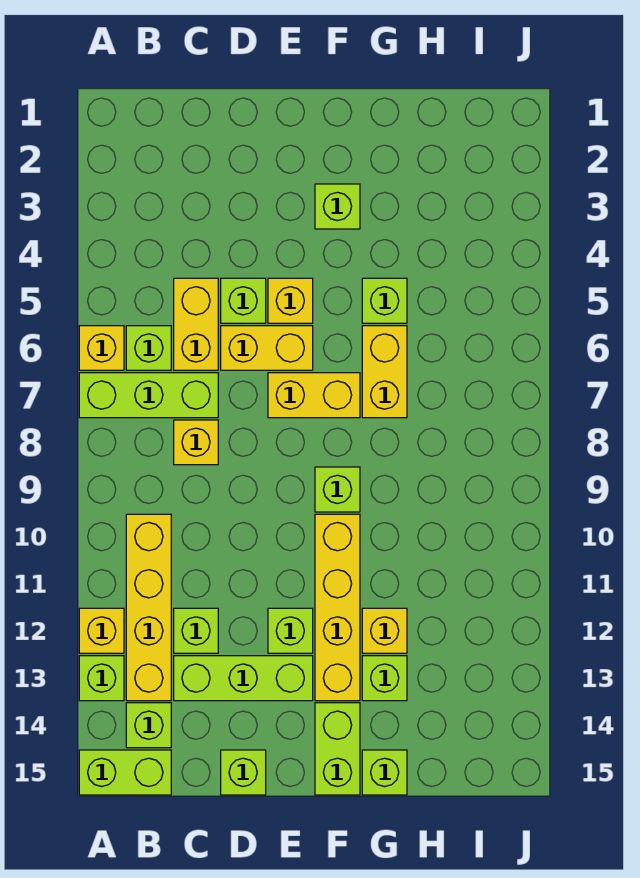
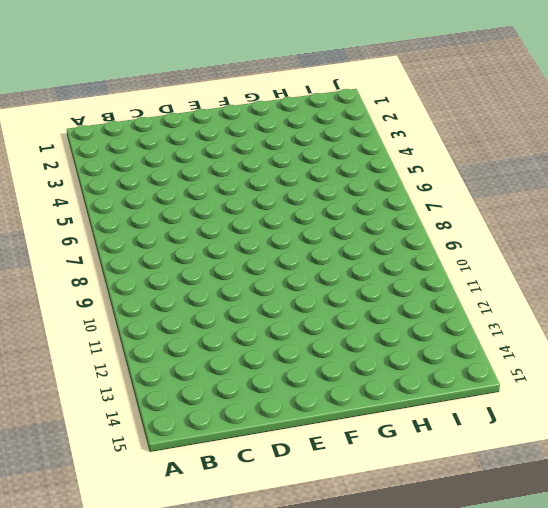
none -> yellow brick A6 level 1
none -> lime brick A7:C7 level 1
none -> yellow brick A12 level 1

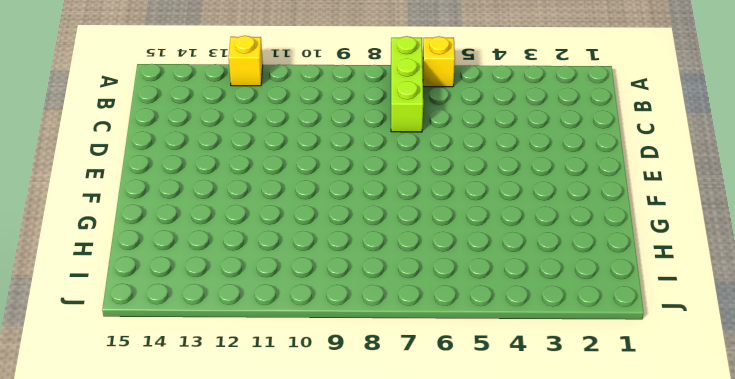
none -> lime brick A13 level 1
none -> lime brick A15:B15 level 1
none -> lime brick B6 level 1

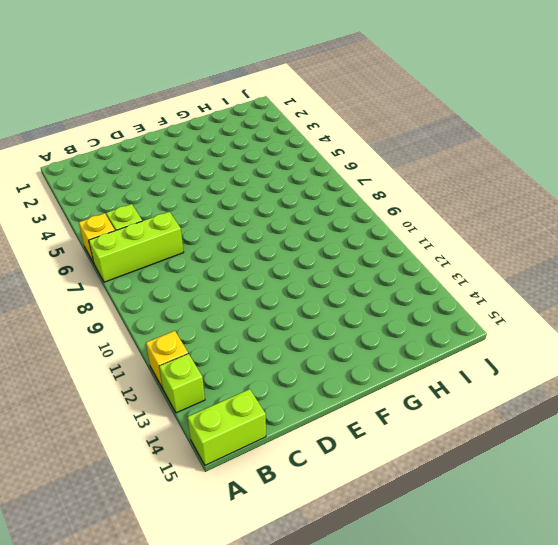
none -> yellow brick B10:B13 level 1
none -> lime brick B14 level 1
none -> yellow brick C5:C6 level 1

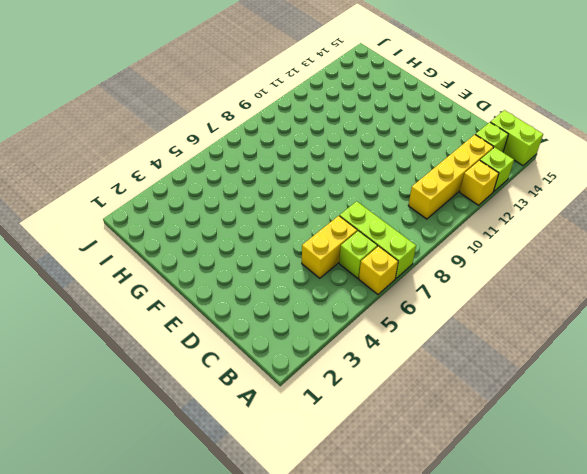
none -> yellow brick C8 level 1
none -> lime brick C12 level 1
none -> lime brick C13:E13 level 1

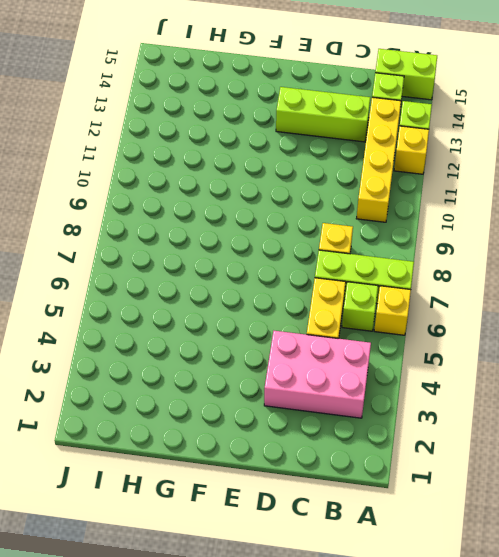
pink brick B3:D4 level 1 -> none
none -> lime brick C12 level 1
none -> lime brick D5 level 1
none -> yellow brick D6:E6 level 1

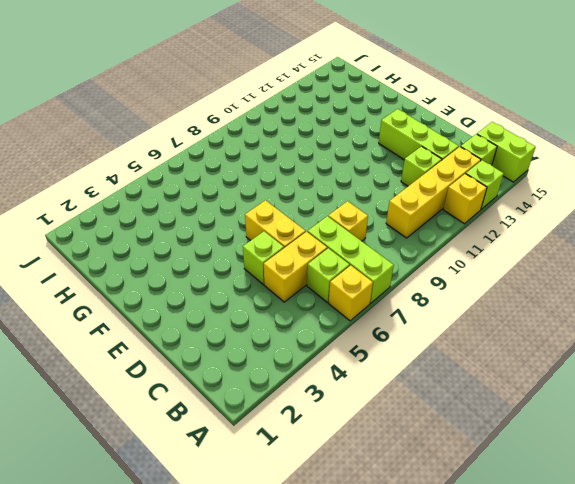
none -> lime brick D15 level 1
none -> yellow brick E5 level 1
none -> yellow brick E7:F7 level 1

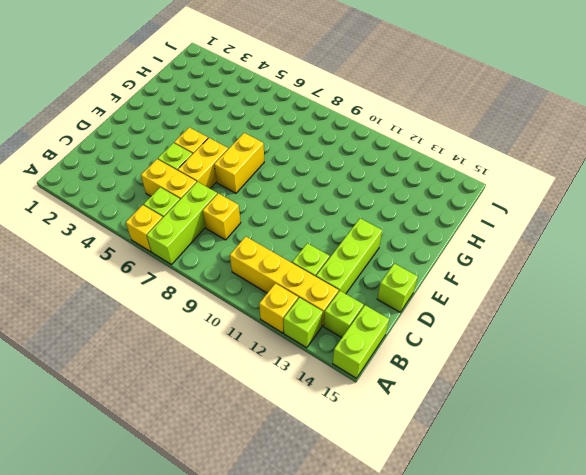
none -> lime brick E12 level 1
none -> lime brick F3 level 1
none -> lime brick F9 level 1

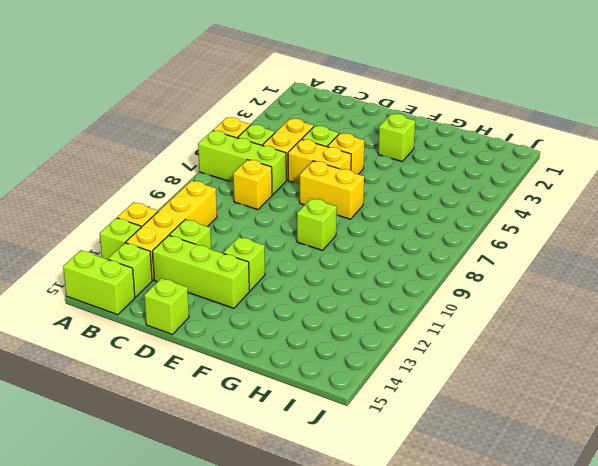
none -> yellow brick F10:F13 level 1
none -> lime brick F14:F15 level 1
none -> lime brick G5 level 1

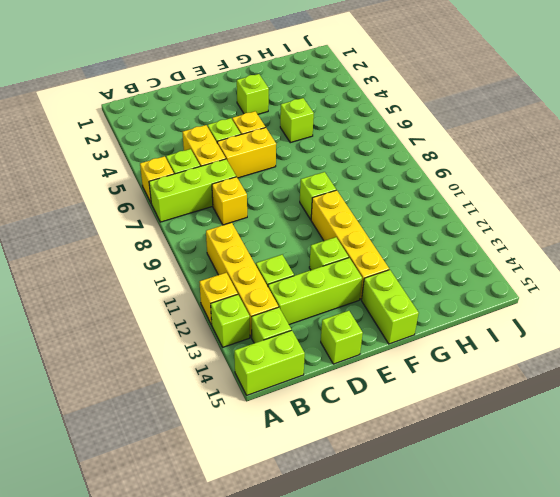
none -> yellow brick E7:F7 level 1
none -> yellow brick G6:G7 level 1
none -> yellow brick G12 level 1

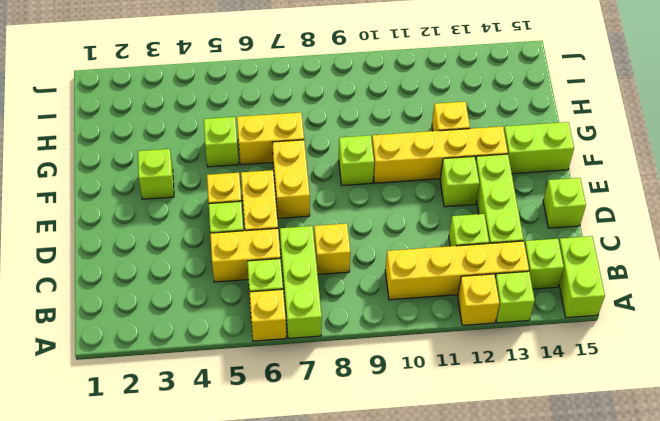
none -> lime brick G13 level 1
none -> lime brick G15 level 1

